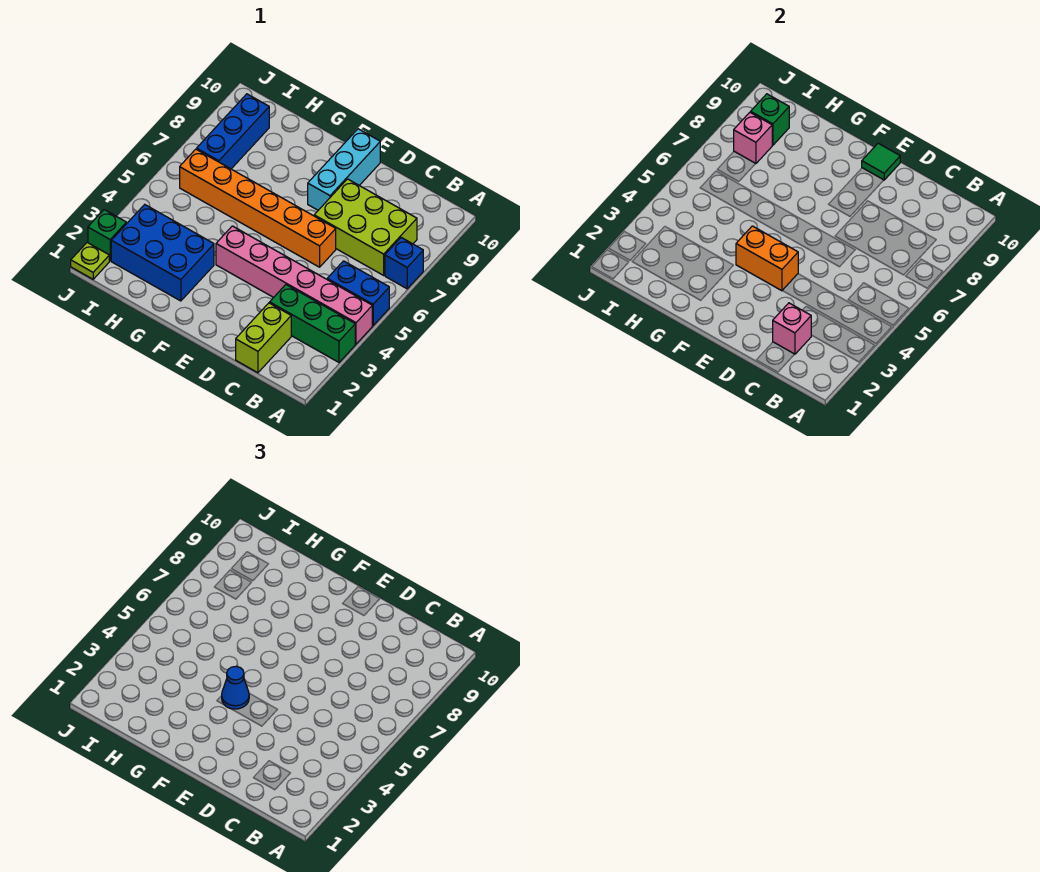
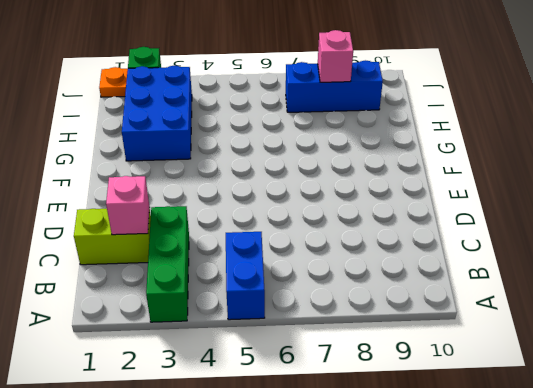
orange plate J1 level 1 -> lime plate J1 level 1
none -> pink brick A4:F4 level 1
none -> blue brick A7 level 1
none -> lime brick B7:D8 level 1

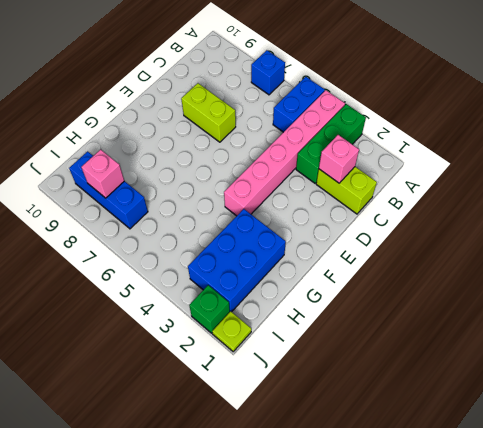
lime brick D7:D8 level 1 -> lime brick B7:D8 level 1
none -> orange brick D6:I6 level 1
none -> cyan brick E8:E10 level 1
none -> orange brick E4:F4 level 2

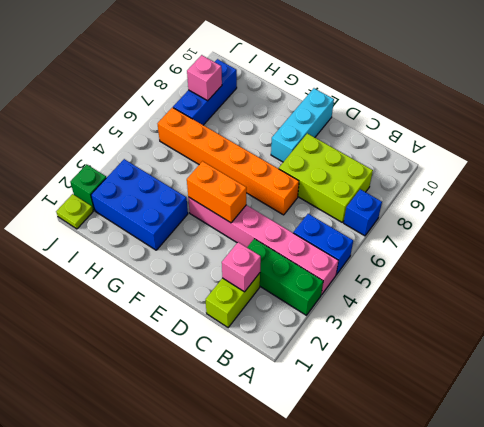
none -> green tile E10 level 2
none -> green brick I9 level 2
none -> blue cone F4 level 3

